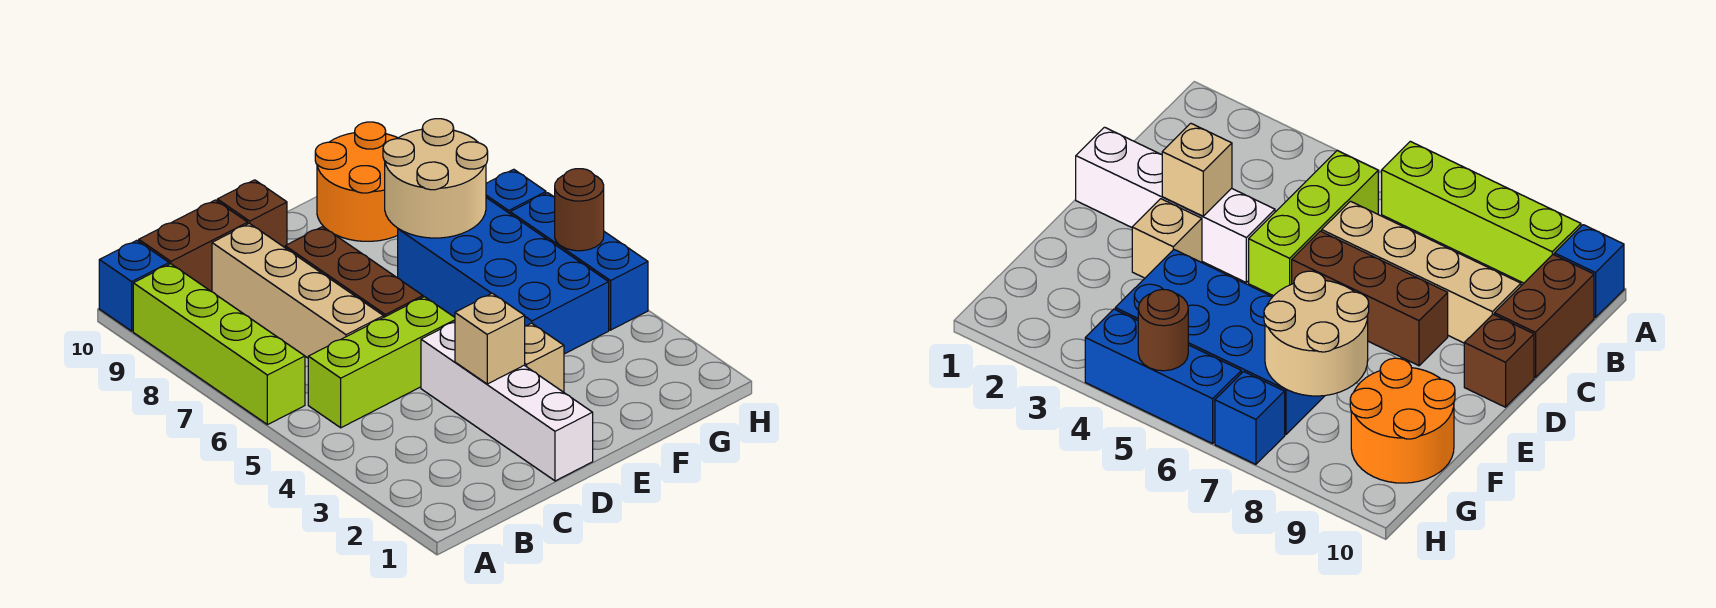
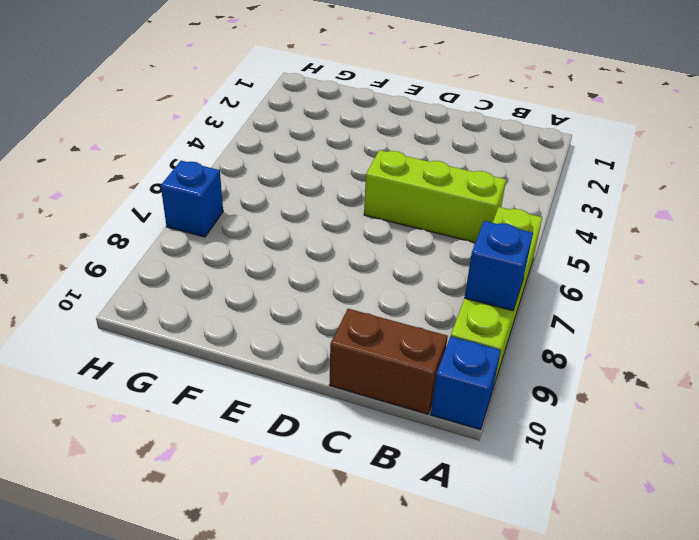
blue brick A8 level 2 -> none
none -> tan brick C6:C9 level 1
none -> white brick D1:D4 level 1
none -> brown brick D6:D8 level 1

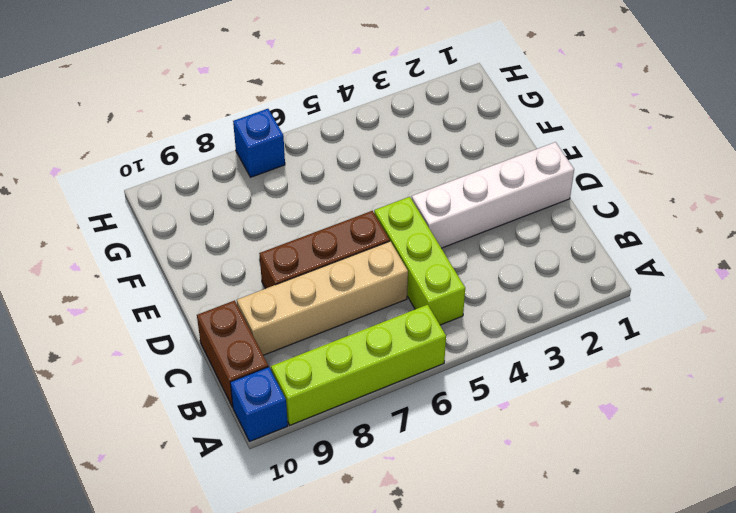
none -> brown brick D10 level 1
none -> tan brick E3 level 1
none -> blue brick F4:G7 level 1

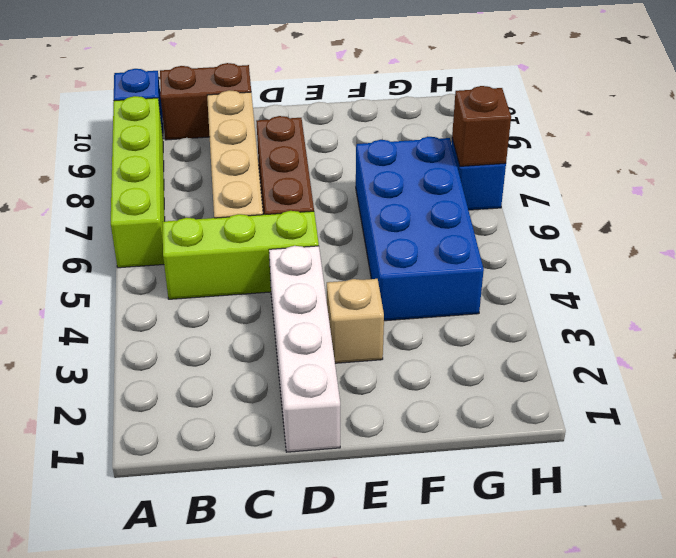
brown brick H7 level 2 -> brown brick D10 level 1
none -> orange round brick F9:G10 level 1
none -> blue brick H4:H6 level 1
none -> tan brick D3 level 2

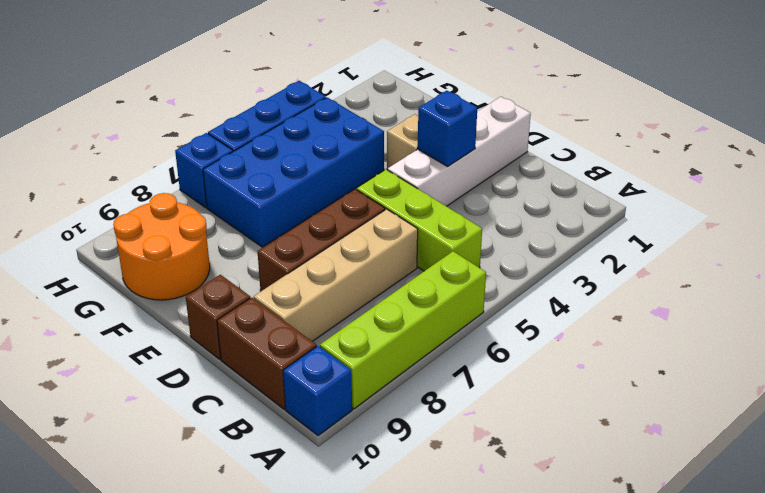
blue brick D3 level 2 -> tan brick D3 level 2
none -> tan round brick F7:G8 level 2
none -> brown round brick H5 level 2

